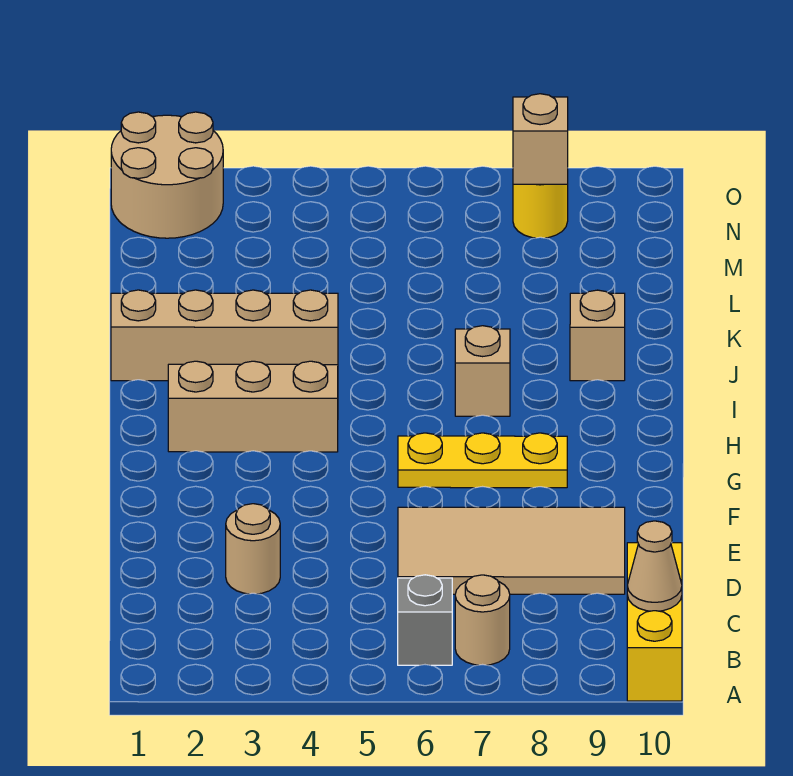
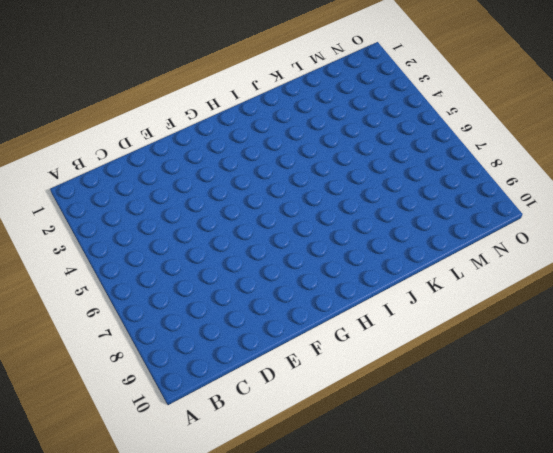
none -> yellow brick A10:C10 level 1
none -> grey brick B6 level 1
none -> tan round brick B7 level 1

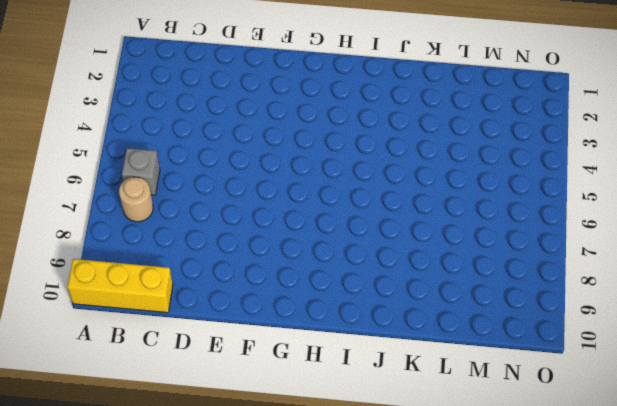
none -> tan round brick D3 level 1
none -> tan tile D6:E9 level 1
none -> yellow plate G6:G8 level 1

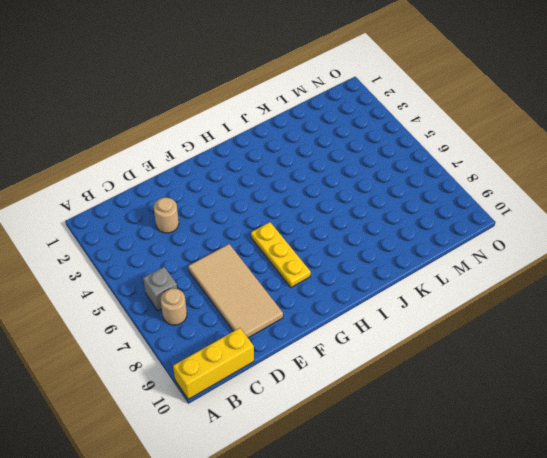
none -> tan brick H2:H4 level 1
none -> tan brick I7 level 1
none -> tan brick J1:J4 level 1

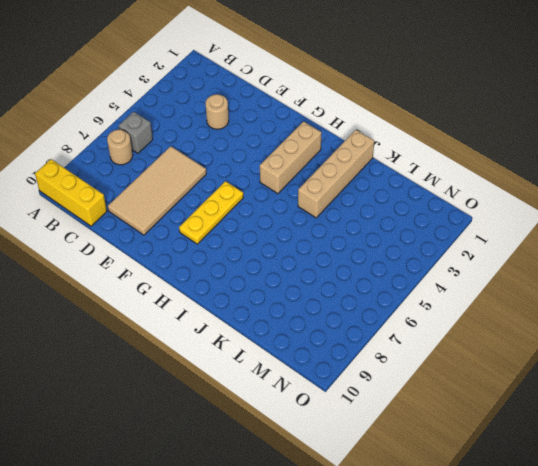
none -> tan brick I7 level 1
none -> tan brick J9 level 1
none -> tan round brick N1:O2 level 1

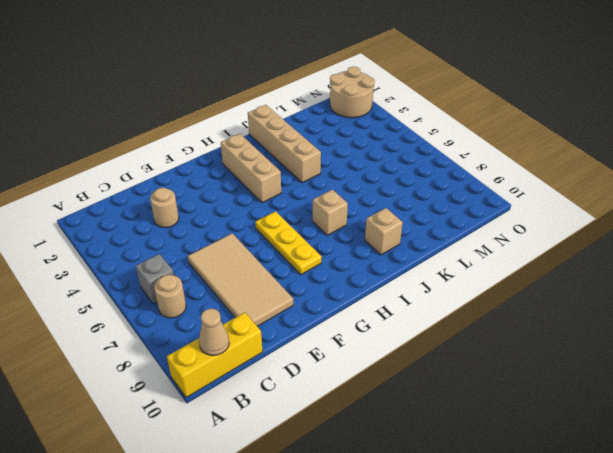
none -> yellow round brick N8 level 1
none -> tan brick N8 level 2

